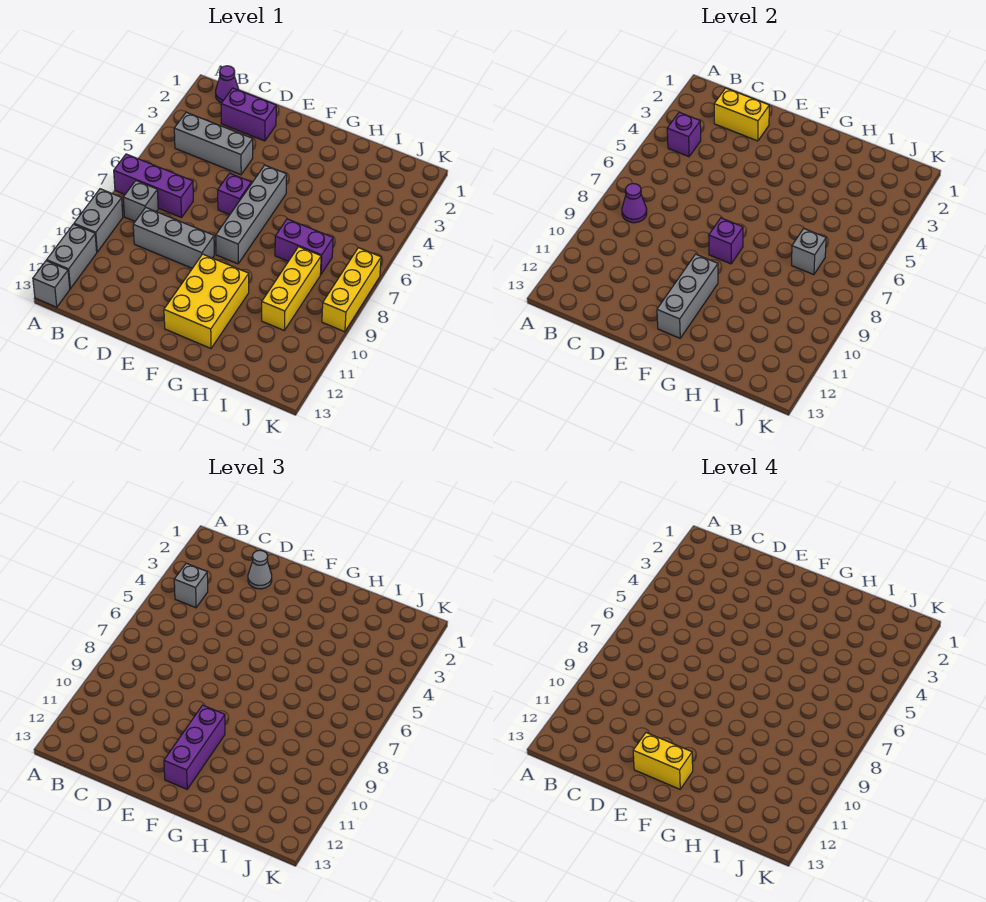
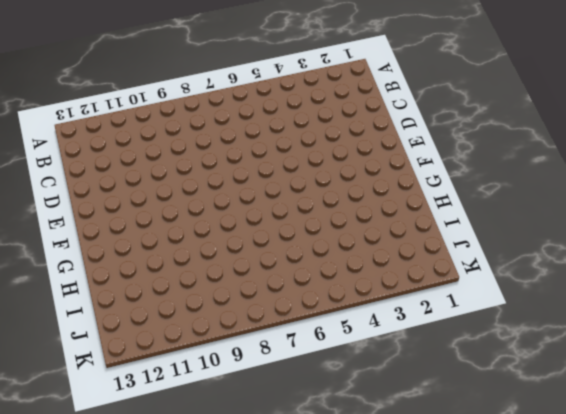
none -> purple brick A7:C7 level 1
none -> grey brick A9:A10 level 1
none -> grey brick A11:A12 level 1

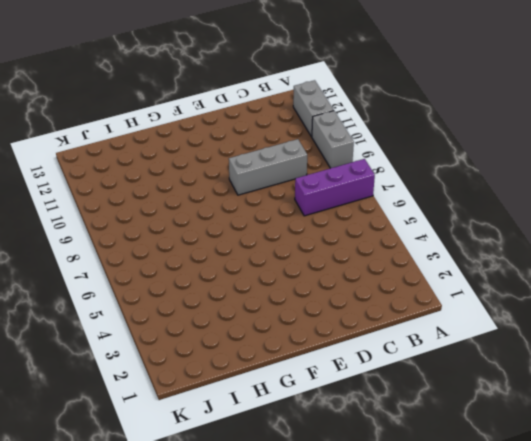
none -> grey brick A13 level 1
none -> purple cone B1 level 1
none -> grey brick B4:D4 level 1

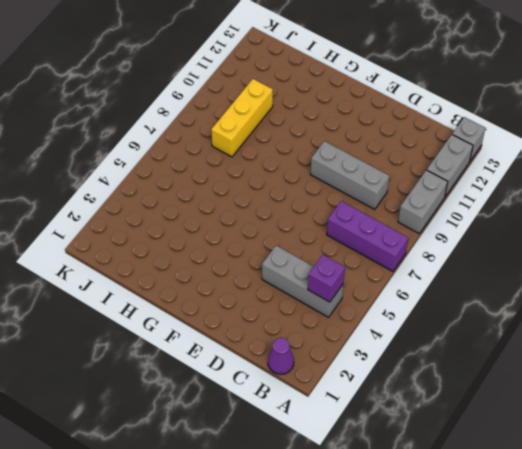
none -> grey brick B8 level 1
none -> purple brick C2:D2 level 1
none -> purple brick E6 level 1

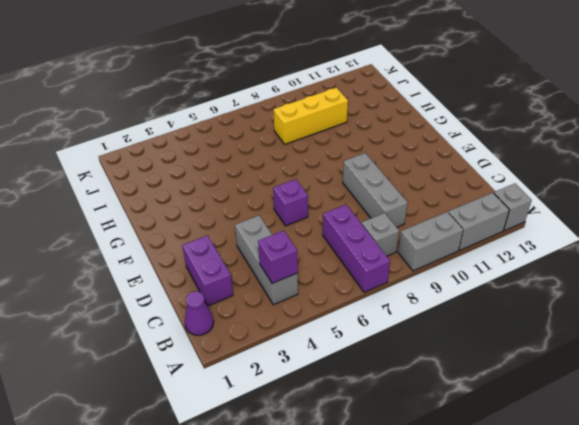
none -> grey brick F5:F8 level 1
none -> yellow brick F10:G12 level 1
none -> purple brick H7:I7 level 1

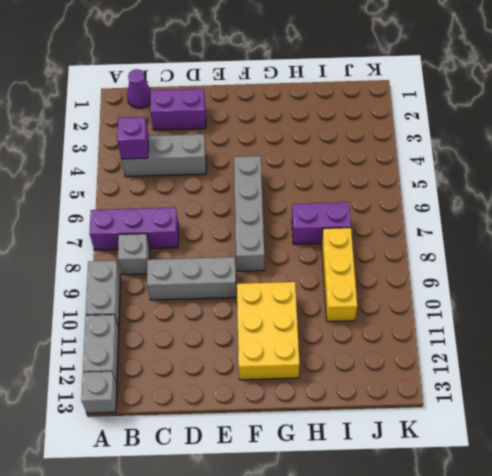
none -> purple brick E6 level 1
none -> yellow brick K7:K9 level 1
none -> purple cone B8 level 2

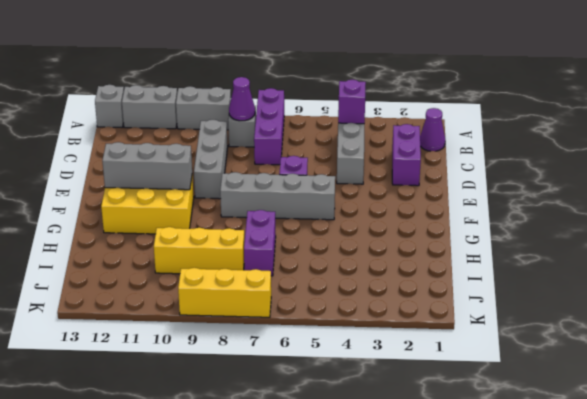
none -> yellow brick C2:D2 level 2
none -> purple brick F8 level 2
none -> grey brick I7 level 2

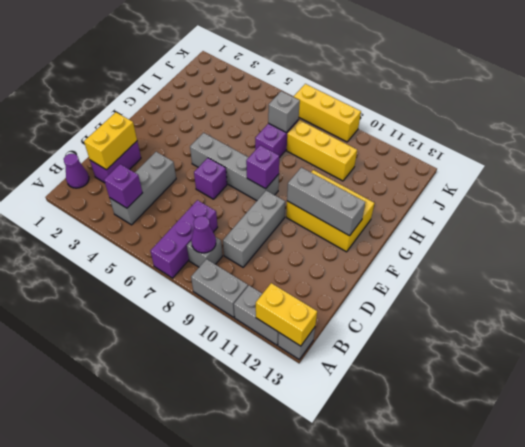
yellow brick A12:A13 level 2 -> yellow brick E12:F12 level 4
none -> grey brick B4 level 3
none -> grey cone D2 level 3
none -> purple brick F10:F12 level 3

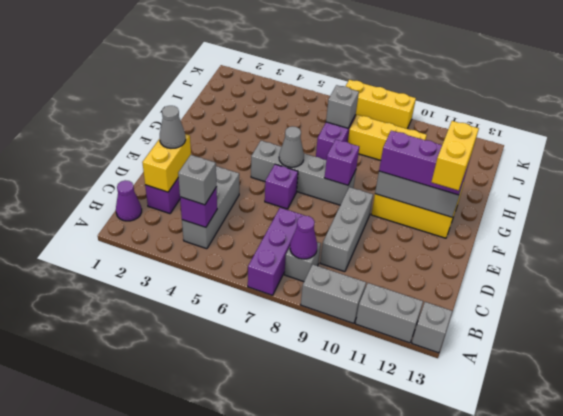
grey cone F6 level 2 -> none

